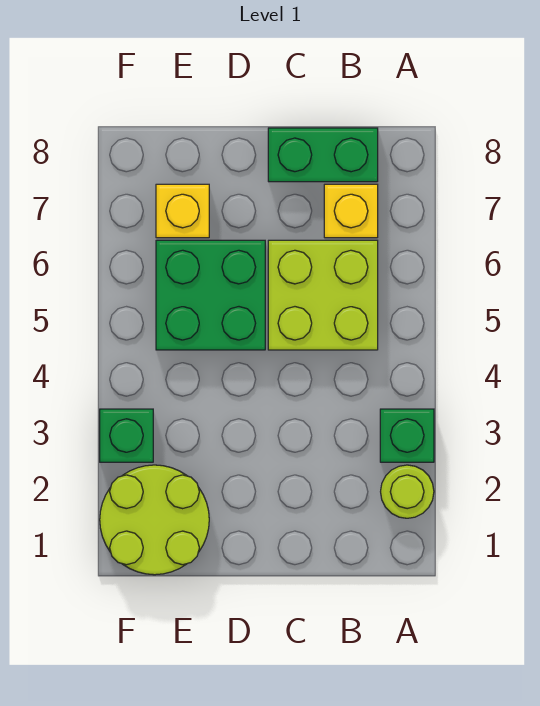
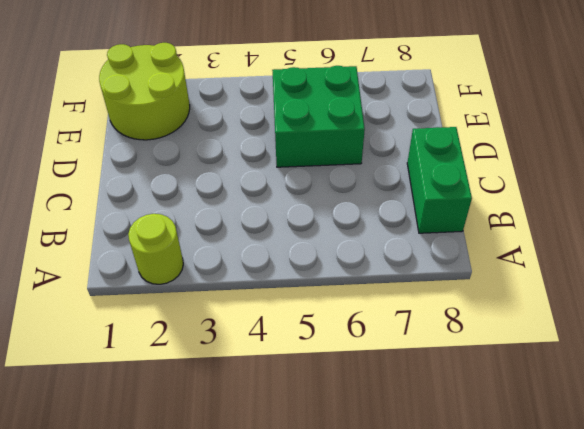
none -> green brick A3 level 1
none -> lime brick B5:C6 level 1

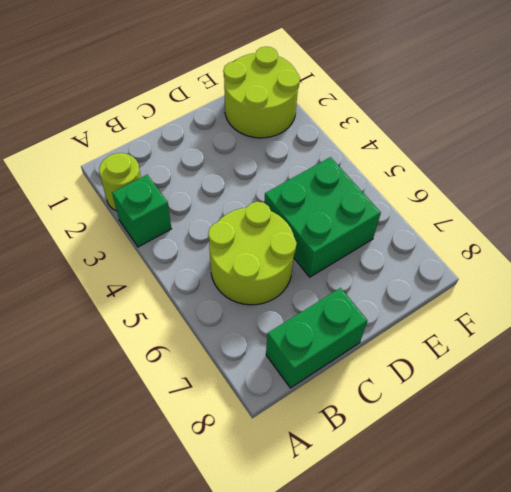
lime round brick B5:C6 level 1 -> lime brick B5:C6 level 1
none -> yellow brick B7 level 1
none -> yellow brick E7 level 1

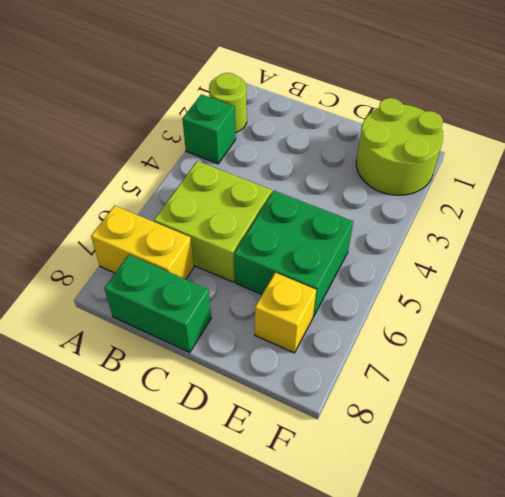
yellow brick A7:B7 level 1 -> yellow brick B7 level 1
none -> green brick F3 level 1

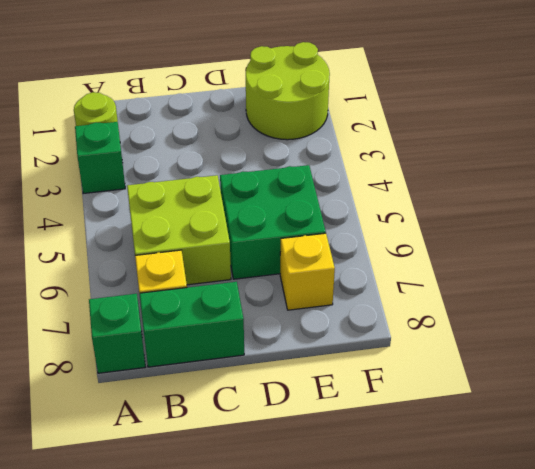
green brick A8 level 1 -> green brick F3 level 1

